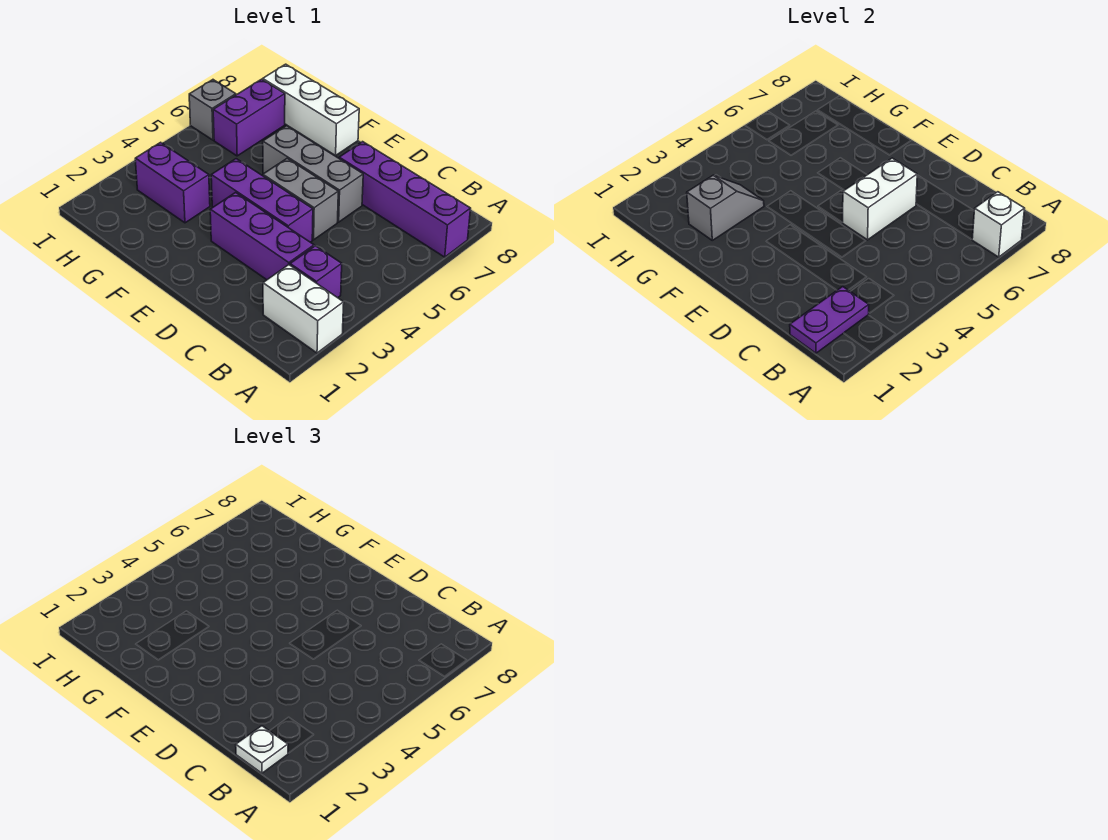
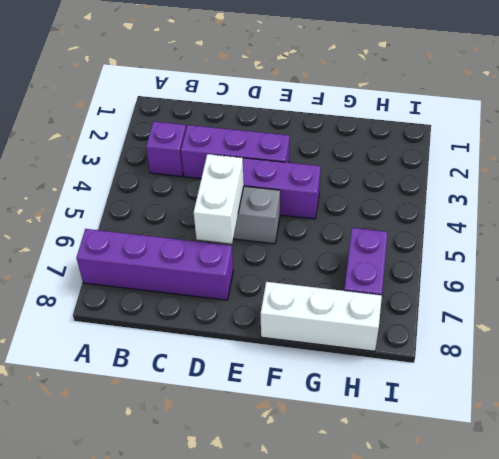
none -> white brick A2:B2 level 1
none -> grey brick D6:F6 level 1
none -> purple brick G3:H3 level 1

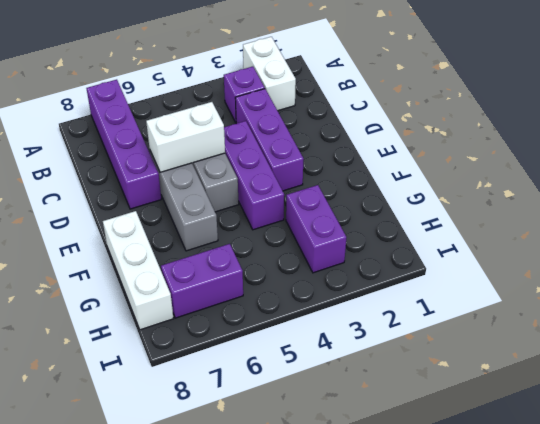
none -> grey brick I6 level 1
none -> white brick A7 level 2
none -> purple plate B1:B2 level 2

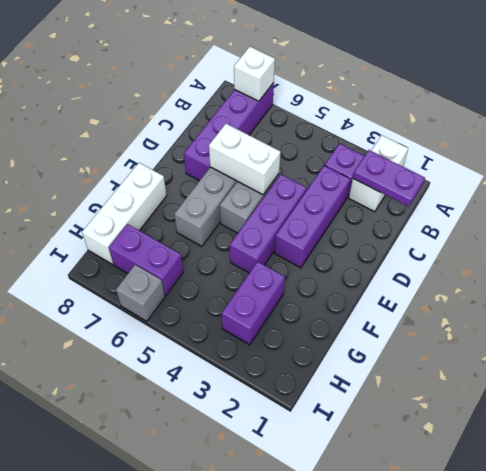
none -> grey slope G2:G3 level 2 top 2
none -> white plate B1 level 3

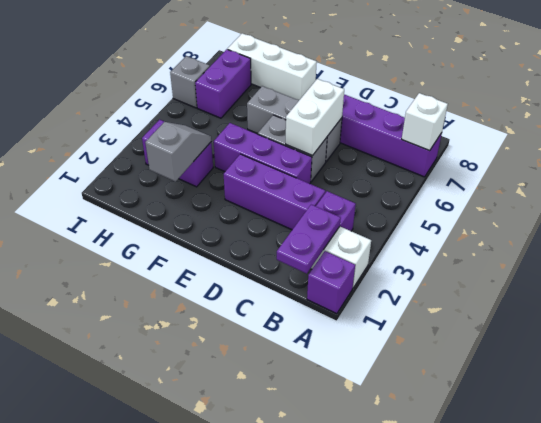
purple brick A1 level 1 -> none
none -> white plate B1 level 3

